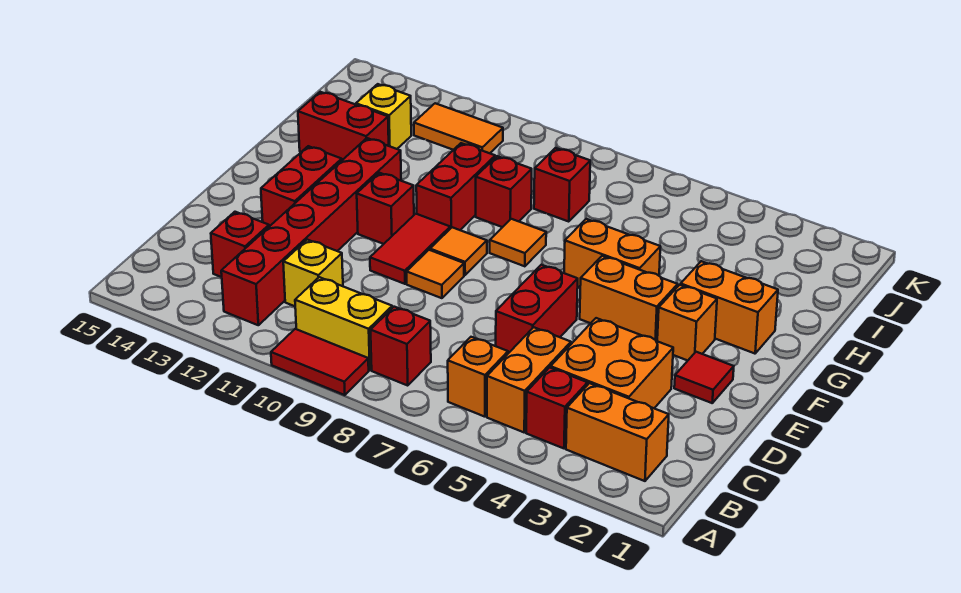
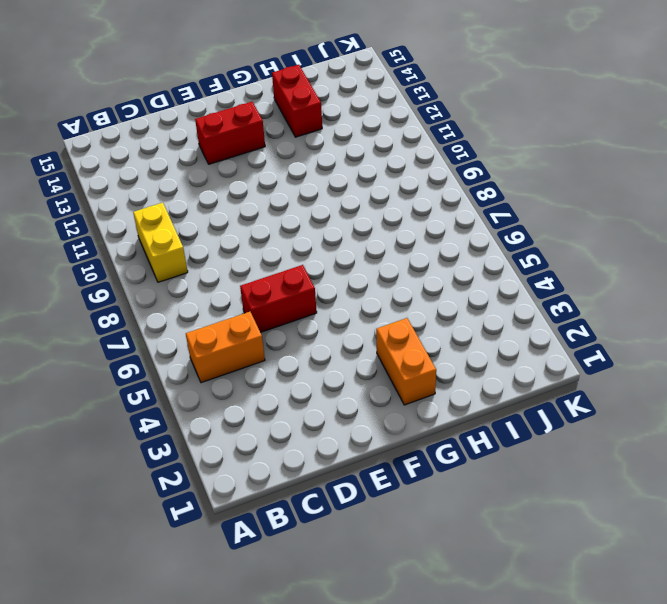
none -> red tile A9:A10 level 1
none -> orange brick B2:B3 level 1
none -> red brick B4 level 1

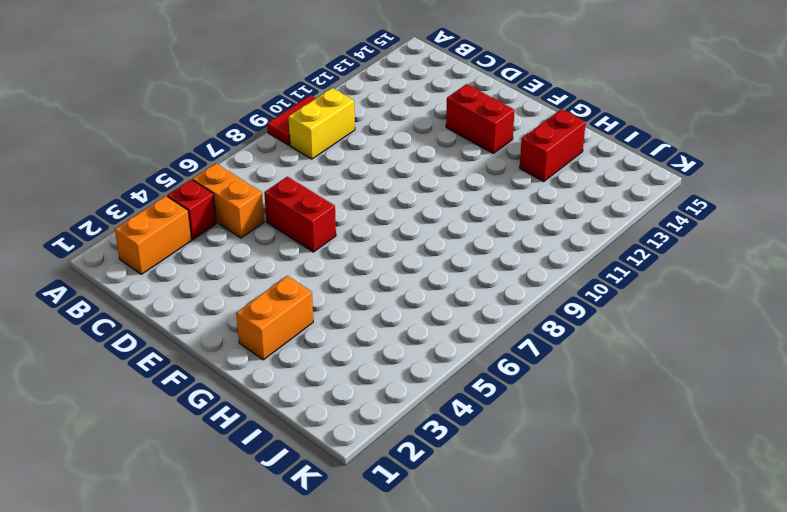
none -> orange brick B6 level 1
none -> red brick B8 level 1
none -> red brick B12:G12 level 1

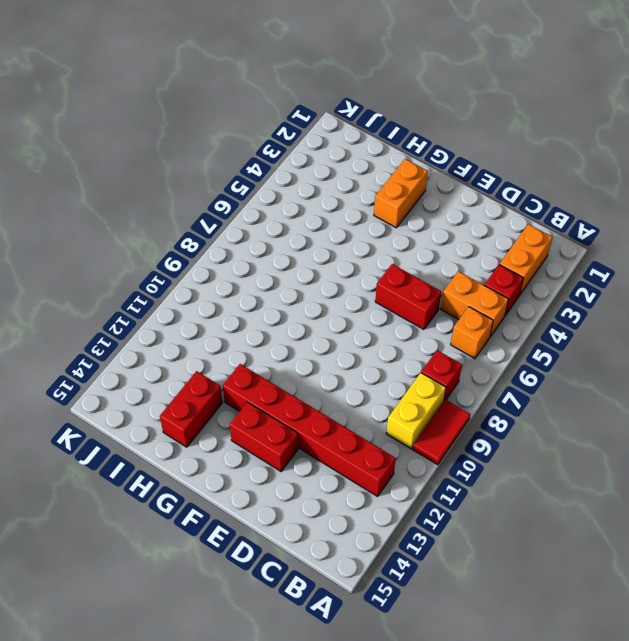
none -> orange brick C3:D4 level 1
none -> yellow brick C11 level 1
none -> red brick C13 level 1

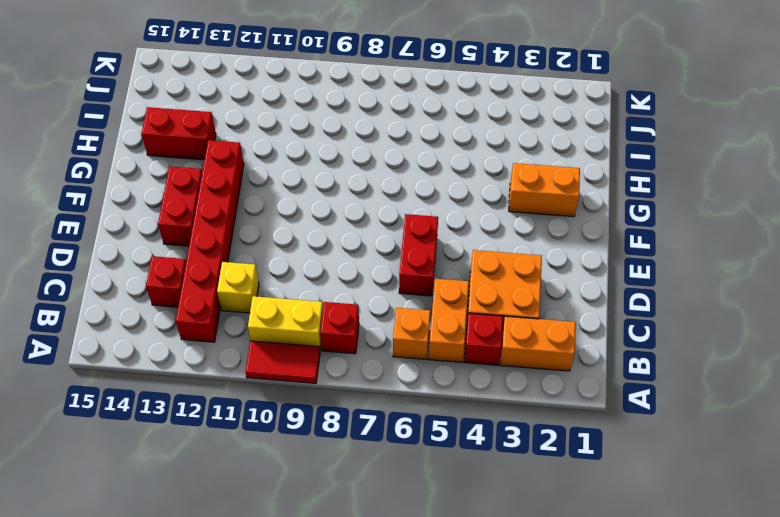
none -> red tile E2 level 1
none -> orange tile E9 level 1
none -> red tile E10:F10 level 1

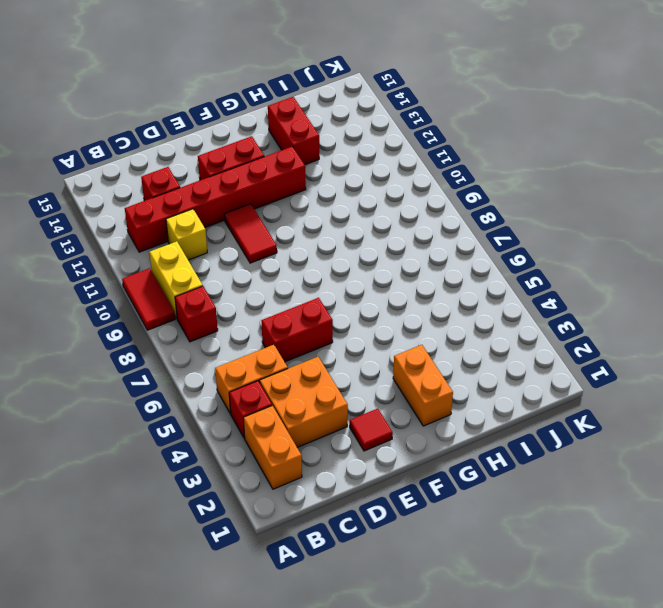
red tile E10:E11 level 1 -> red tile E10:F10 level 1
none -> orange brick B6 level 1
none -> orange tile E9 level 1
none -> orange brick F3 level 1

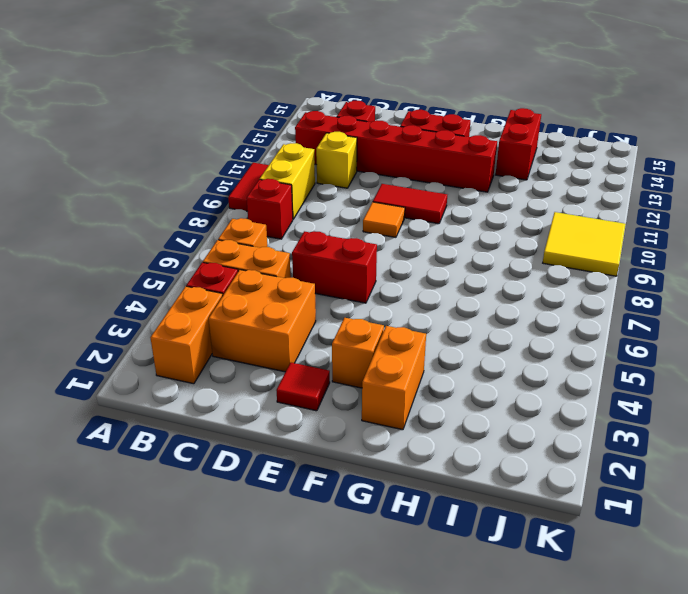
yellow tile J9:K10 level 1 -> none
none -> orange brick F4:F5 level 1
none -> orange tile F9 level 1
none -> red brick F11 level 1

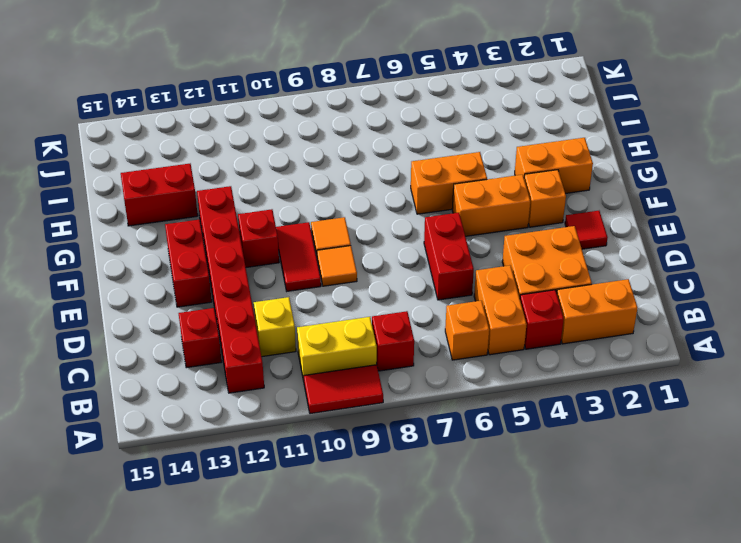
none -> orange tile G8 level 1
none -> red brick G10:H10 level 1
none -> red brick H9 level 1

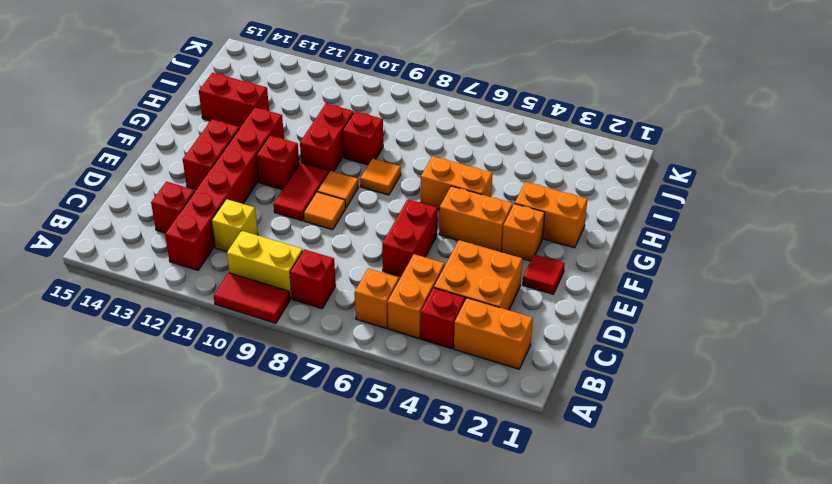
none -> red brick I8 level 1
none -> yellow brick I13 level 1
none -> orange tile J11:J12 level 1

